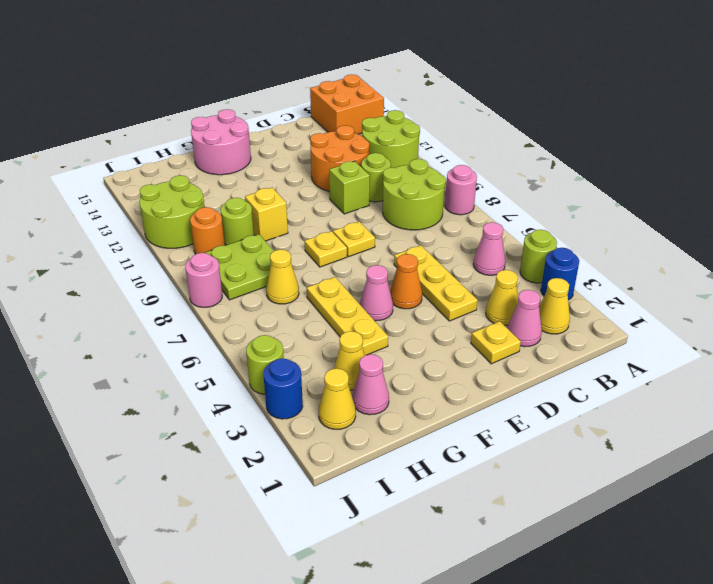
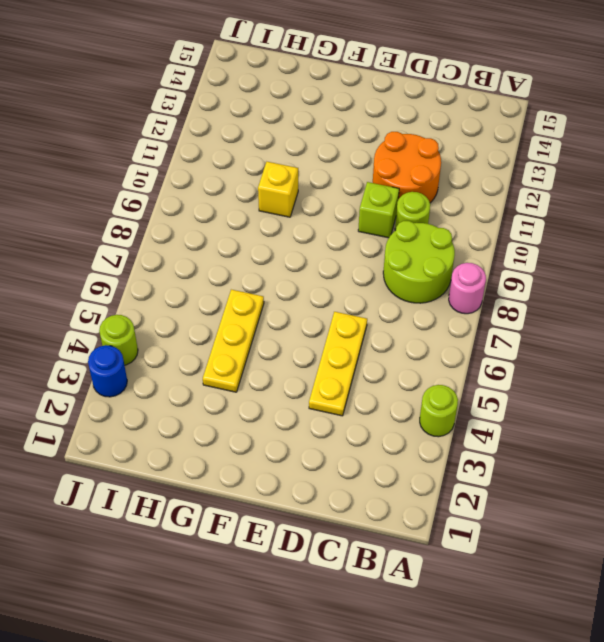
none -> blue round brick A3 level 1
none -> lime round brick A11:B12 level 1
none -> orange brick A14:B15 level 1
none -> yellow cone B2 level 1

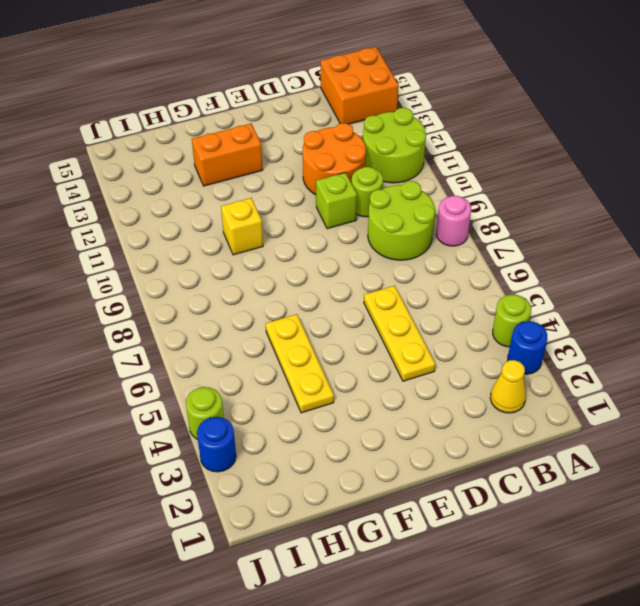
orange brick F13:G13 level 1 -> none
none -> pink cone B5 level 1
none -> pink cone C2 level 1
none -> yellow cone C3 level 1
none -> yellow plate D2 level 1

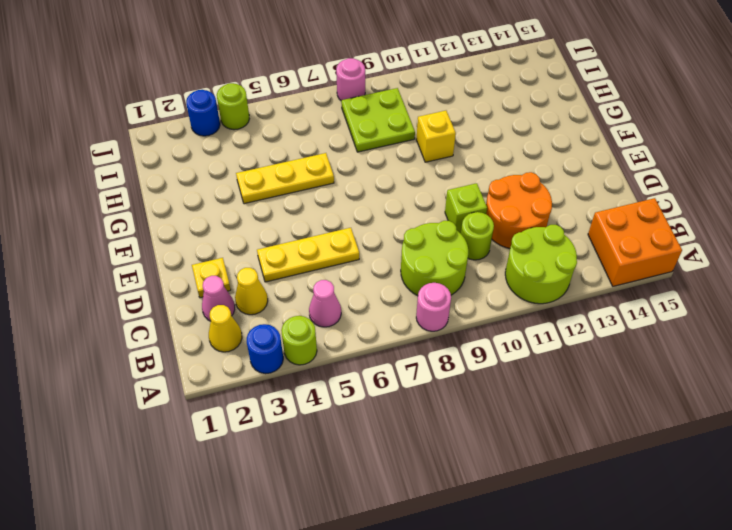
none -> orange cone E5 level 1
none -> yellow plate E8 level 1
none -> pink cone F5 level 1
none -> yellow plate F8 level 1

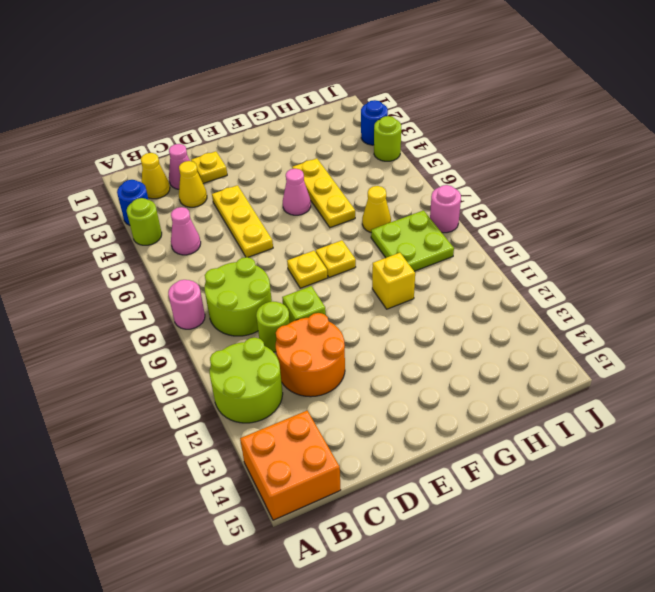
none -> orange cone E5 level 1
none -> pink round brick F14:G15 level 1
none -> pink cone H2 level 1
none -> yellow cone H3 level 1

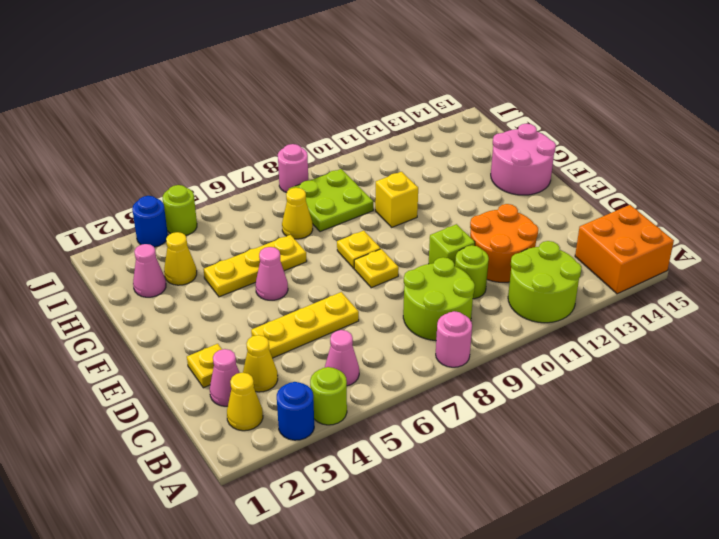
none -> orange cone E5 level 1
none -> lime round brick H10 level 1
none -> yellow cone I2 level 1
none -> orange round brick I10 level 1

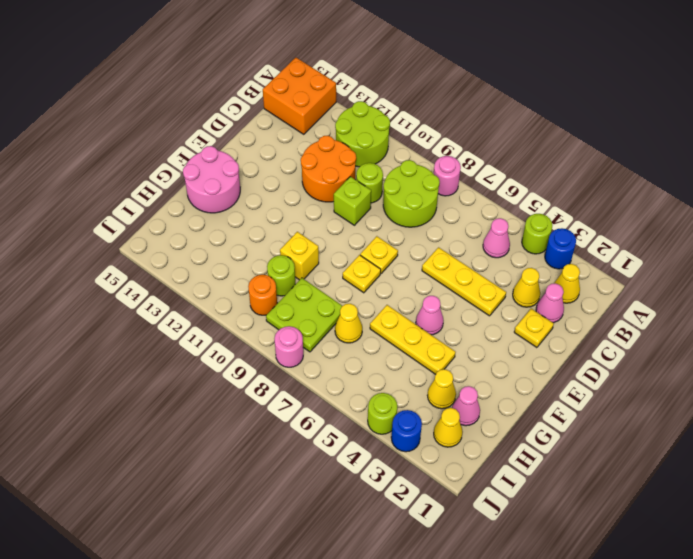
none -> orange cone E5 level 1
none -> lime round brick I11:J12 level 1

